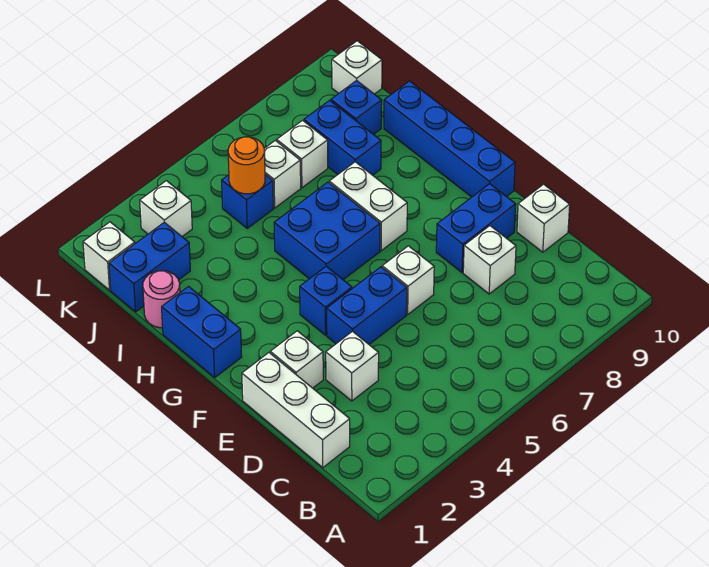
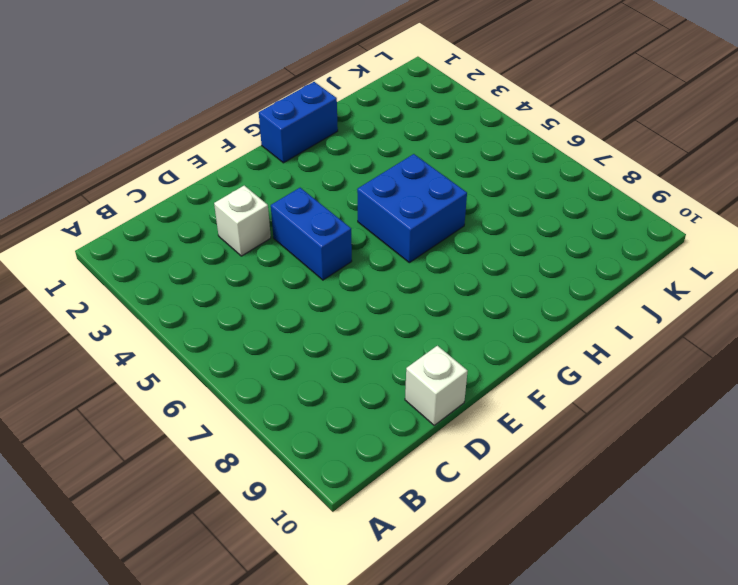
none -> white brick C1:E1 level 1
none -> white brick D8 level 1
none -> white brick E2 level 1

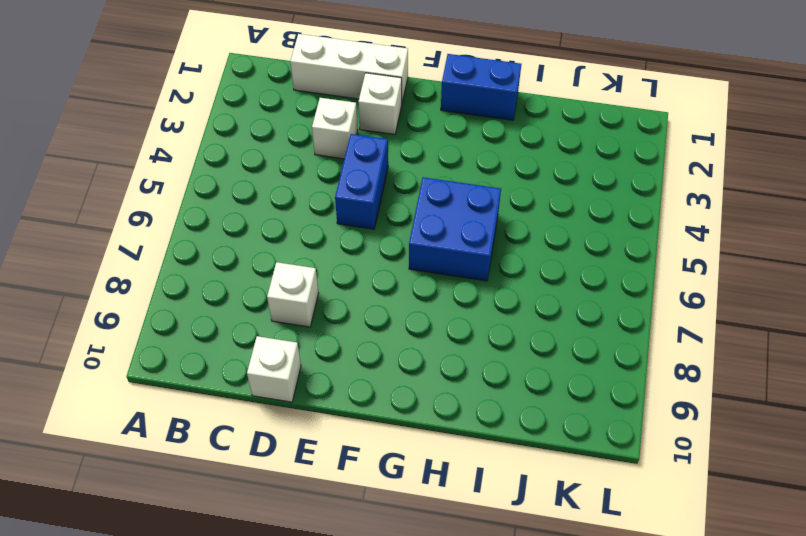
none -> white brick E6 level 1
none -> blue brick E8:E9 level 1
none -> blue brick F4 level 1

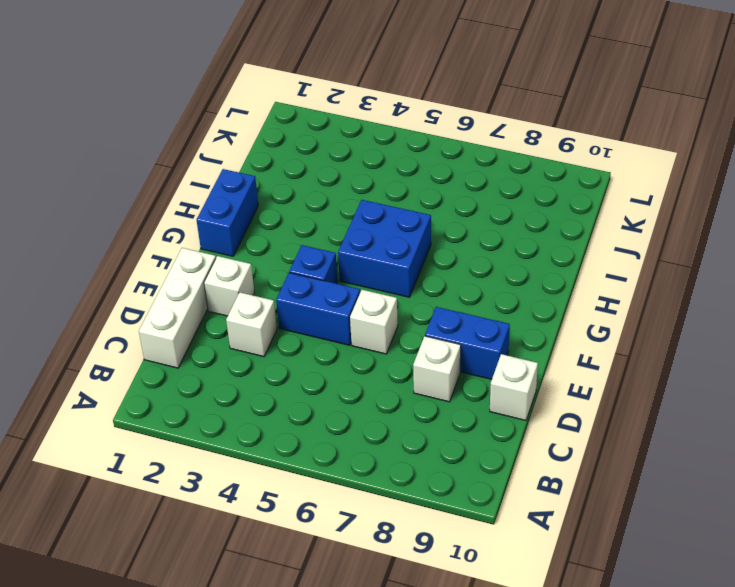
none -> blue brick F10:I10 level 1
none -> white brick G7:H7 level 1
none -> pink round brick I1 level 1

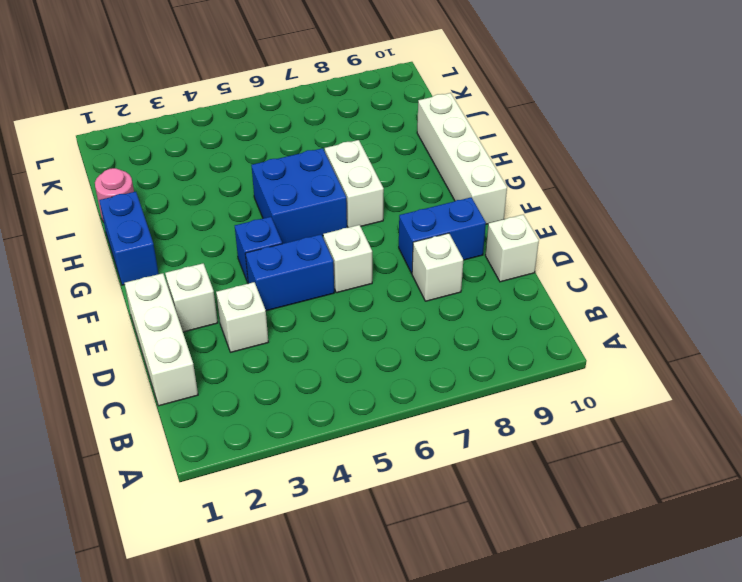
white brick F10:I10 level 1 -> blue brick F10:I10 level 1
none -> blue brick I8:J8 level 1
none -> blue brick J1:J2 level 1
none -> blue brick J5 level 1

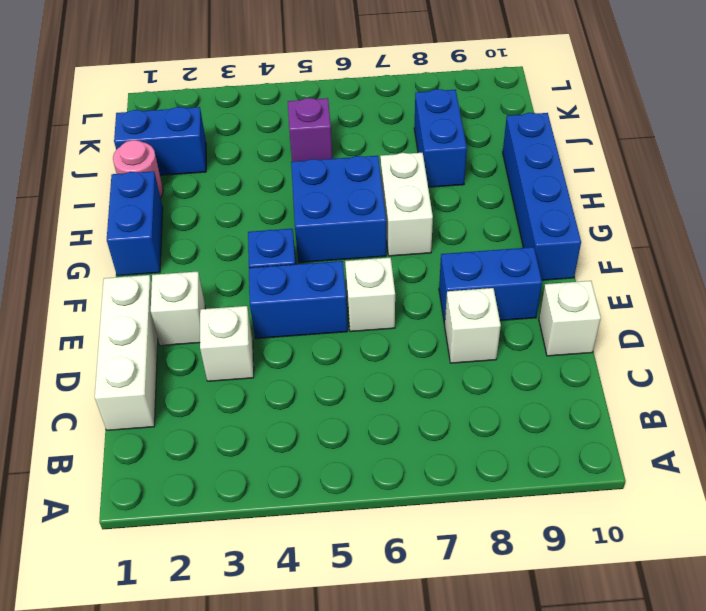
purple brick J5 level 1 -> blue brick J5 level 1
none -> white brick J6 level 1
none -> white brick J7 level 1
none -> blue brick J9 level 1

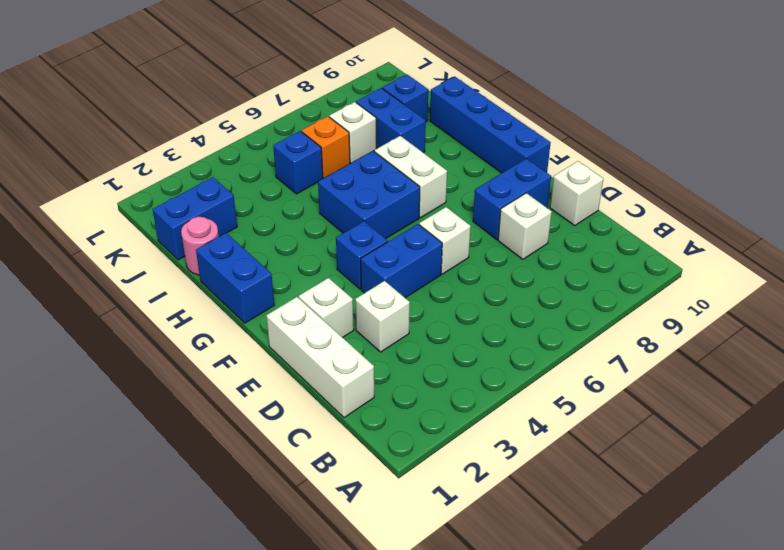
orange brick J6 level 1 -> white brick J6 level 1
none -> white brick K1 level 1
none -> white brick K3 level 1
none -> white brick K10 level 1

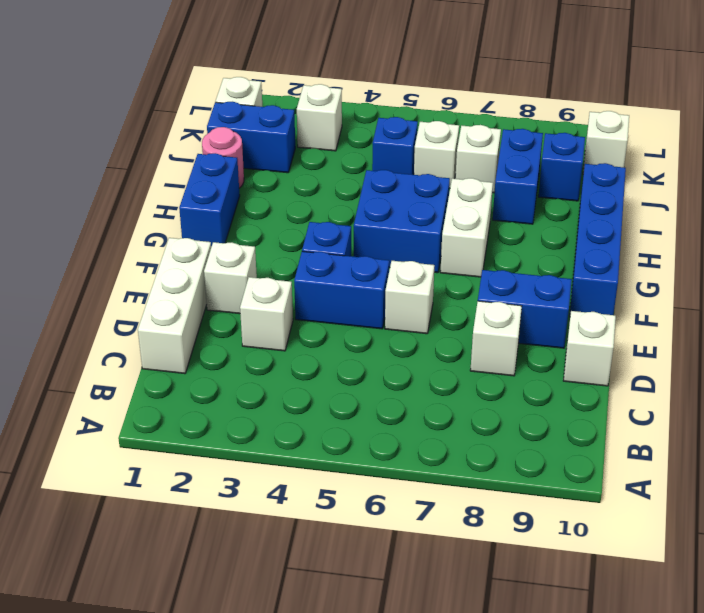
none -> orange round brick J5 level 2

